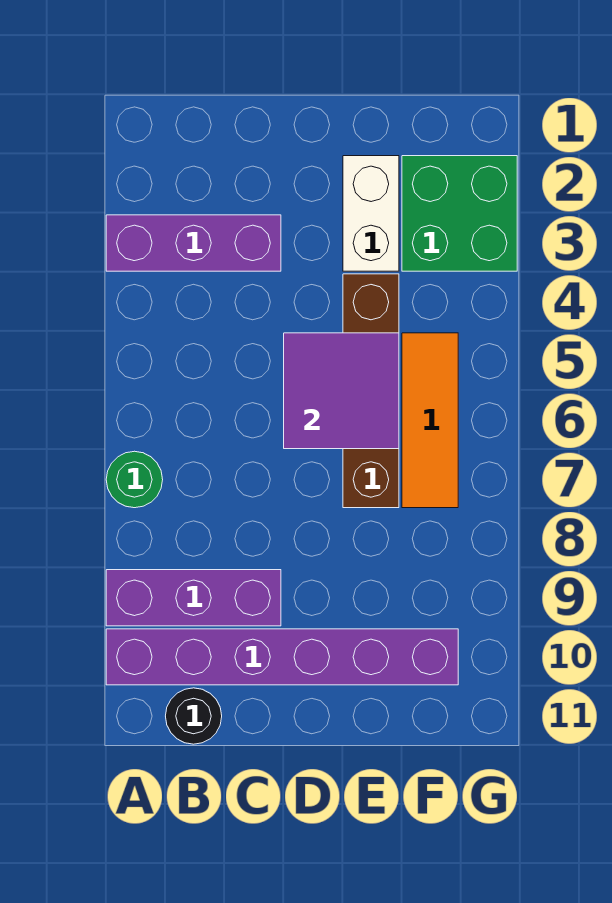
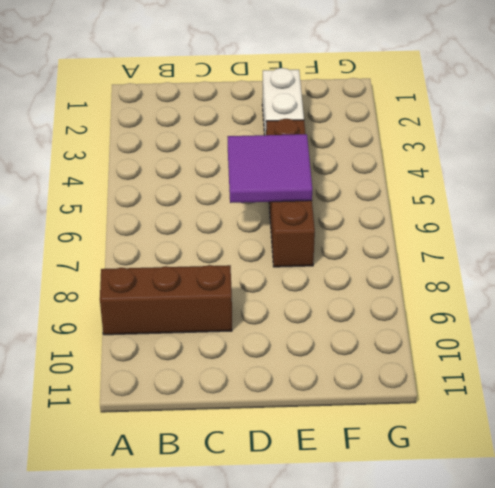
brown brick A9:C9 level 1 -> purple brick A9:C9 level 1
none -> purple brick A3:C3 level 1
none -> green round brick A7 level 1

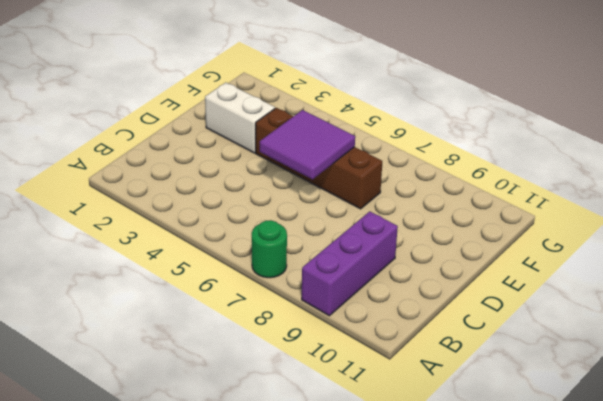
none -> purple brick A3:C3 level 1
none -> purple brick A10:F10 level 1

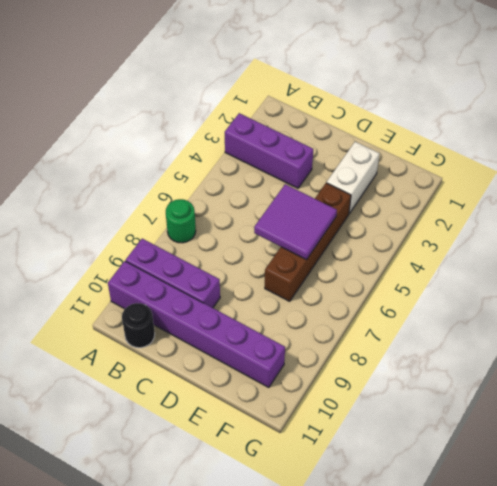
none -> green brick F2:G3 level 1
none -> orange tile F5:F7 level 1

